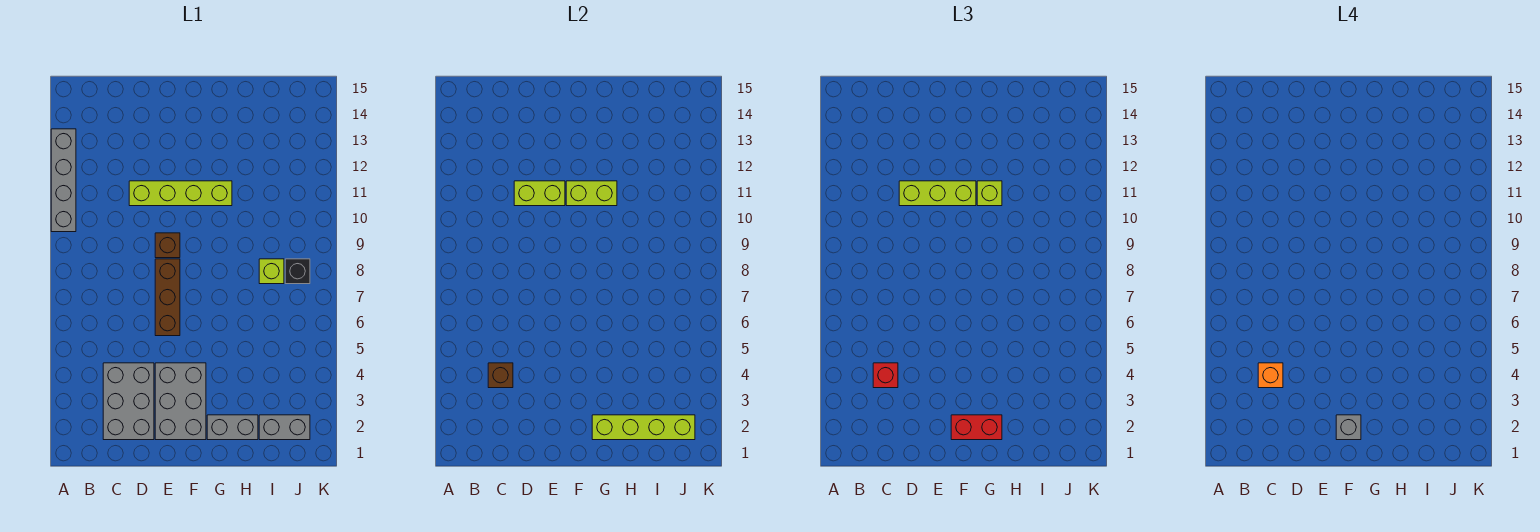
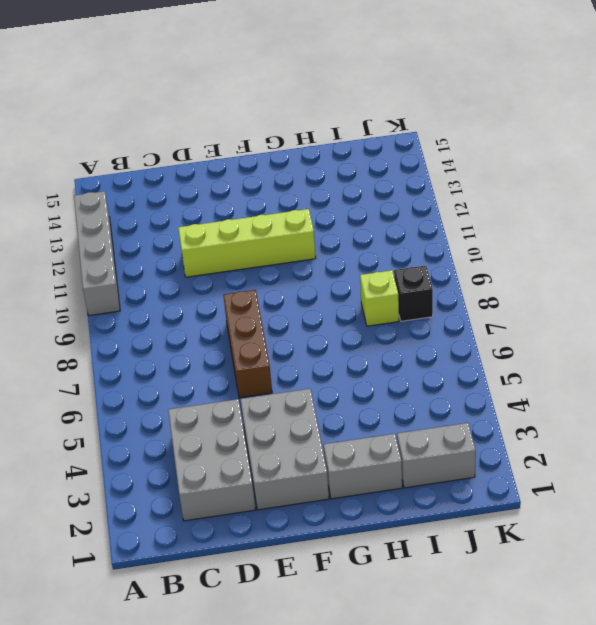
none -> brown brick E9 level 1
none -> brown brick C4 level 2
none -> lime brick D11:E11 level 2

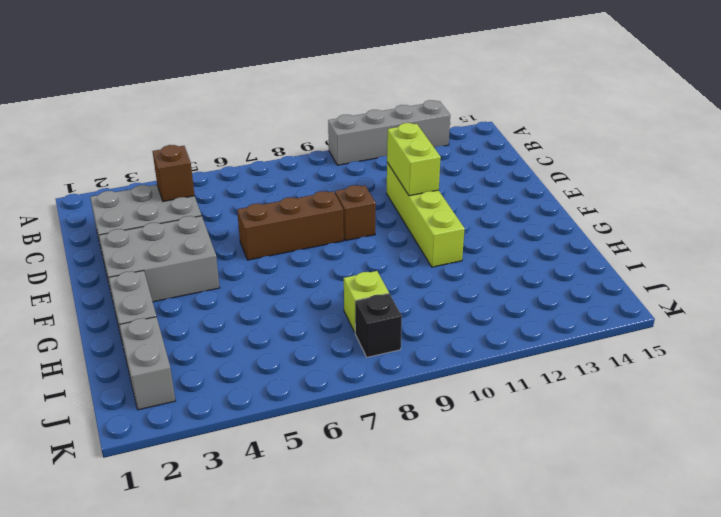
none -> lime brick F11:G11 level 2
none -> lime brick G2:J2 level 2
none -> red brick C4 level 3

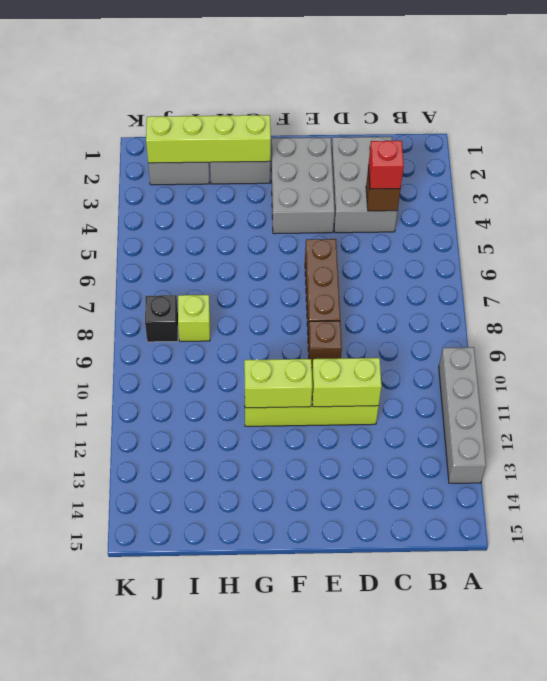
none -> lime brick D11:F11 level 3
none -> red brick F2:G2 level 3
none -> lime brick G11 level 3

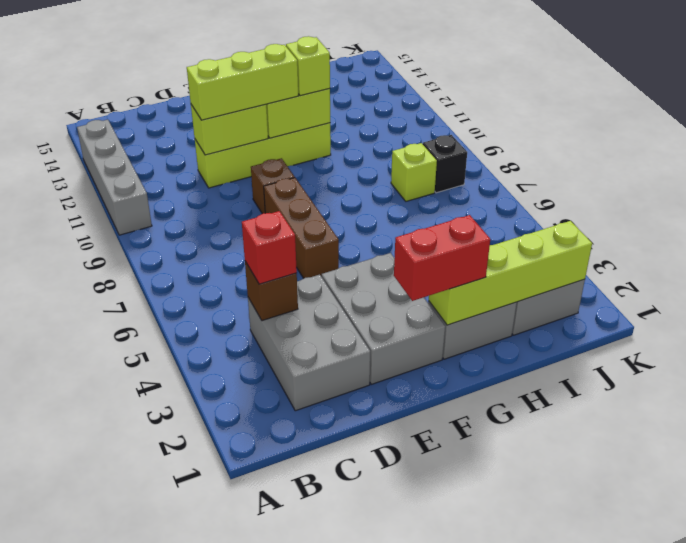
none -> orange brick C4 level 4
none -> grey brick F2 level 4

